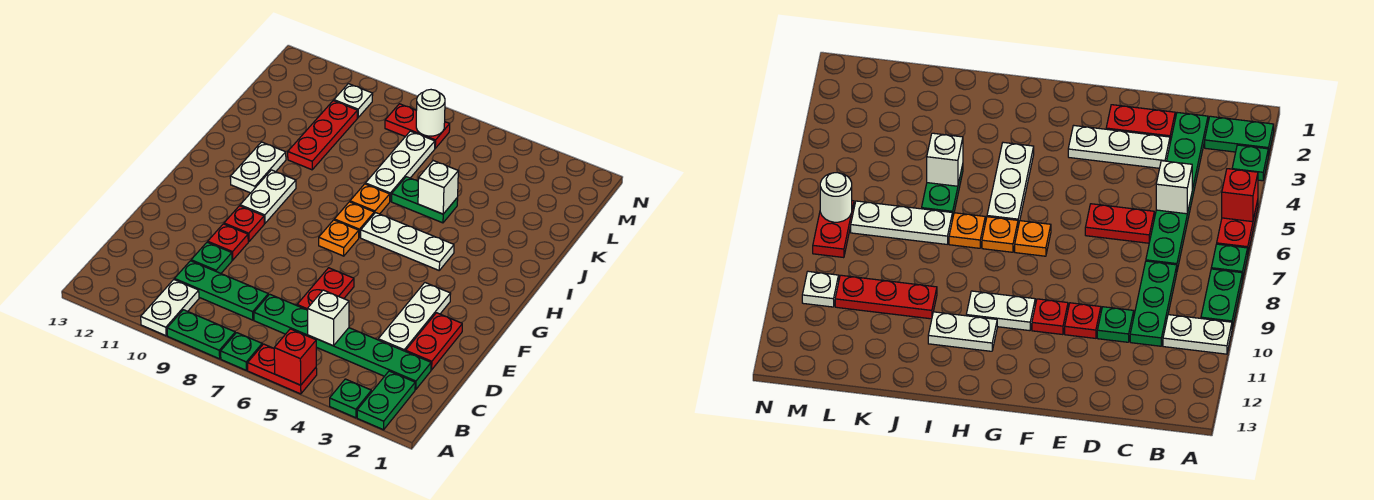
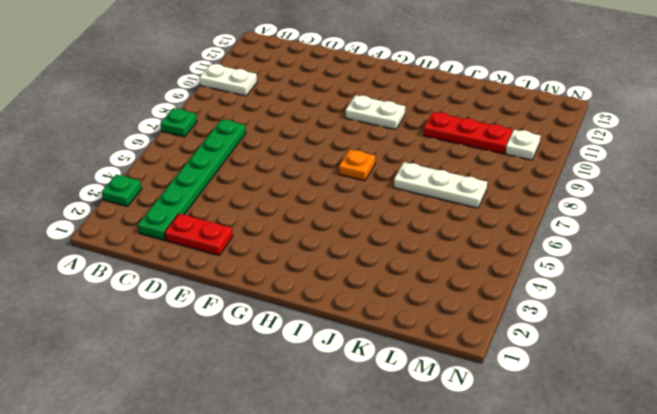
none -> green plate A2:B2 level 1
none -> red plate A5:A6 level 1
none -> green plate A8:A9 level 1

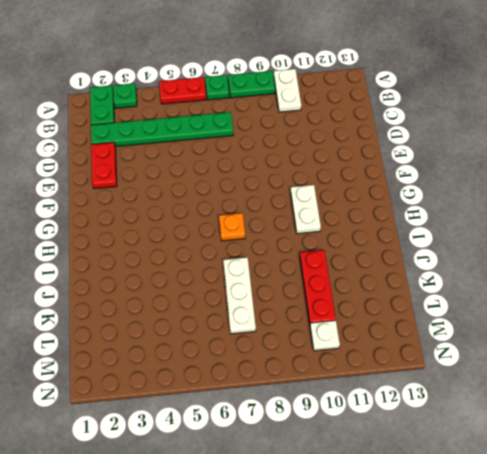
none -> green plate C8:C10 level 1
none -> white plate D3:F3 level 1
none -> red plate D6:E6 level 1

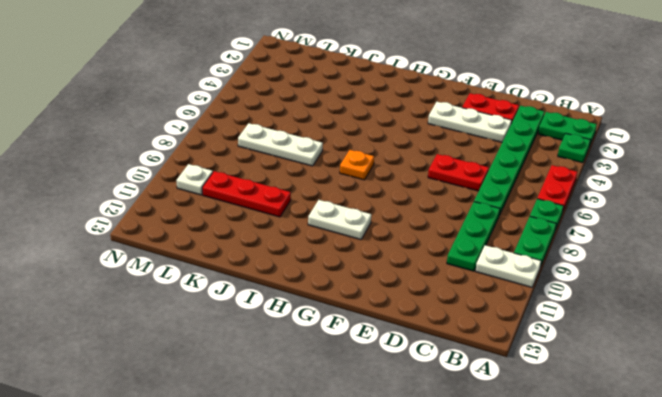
none -> green plate D10 level 1
none -> red plate E10 level 1
none -> red plate F10 level 1

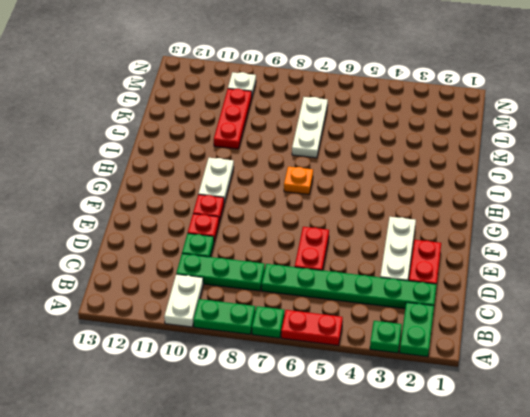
none -> orange plate G7 level 1
none -> white plate H4:H6 level 1
none -> white plate H11:I11 level 1

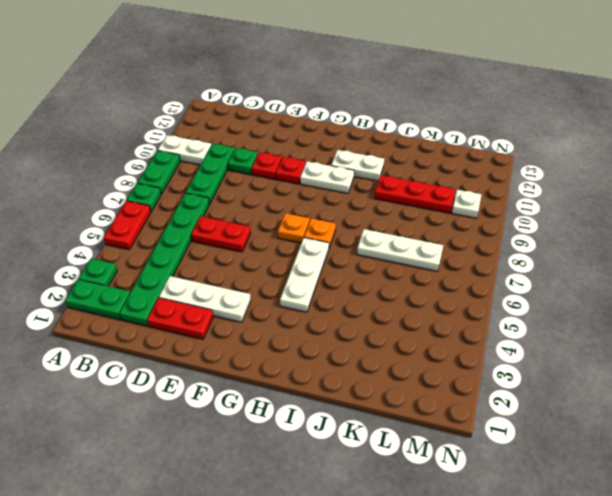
none -> orange plate I7 level 1
none -> green plate J5:J6 level 1
none -> red plate M7:M8 level 1

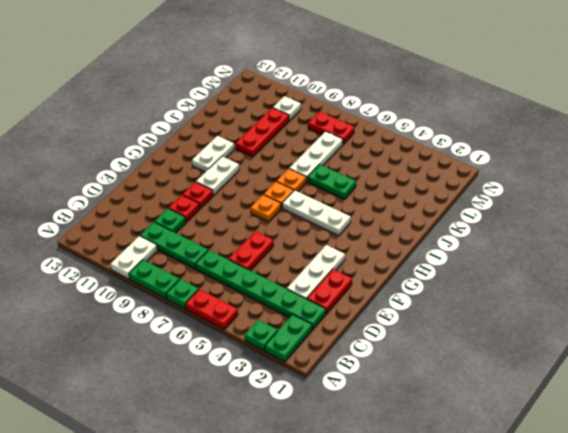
none -> red brick A5 level 2
none -> white brick C5 level 2
none -> white brick J5 level 2

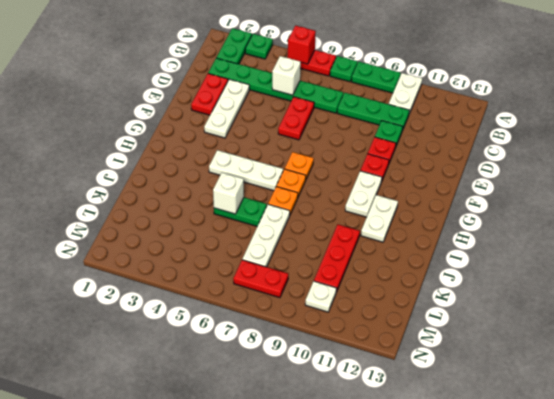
none -> white round brick M7 level 2

